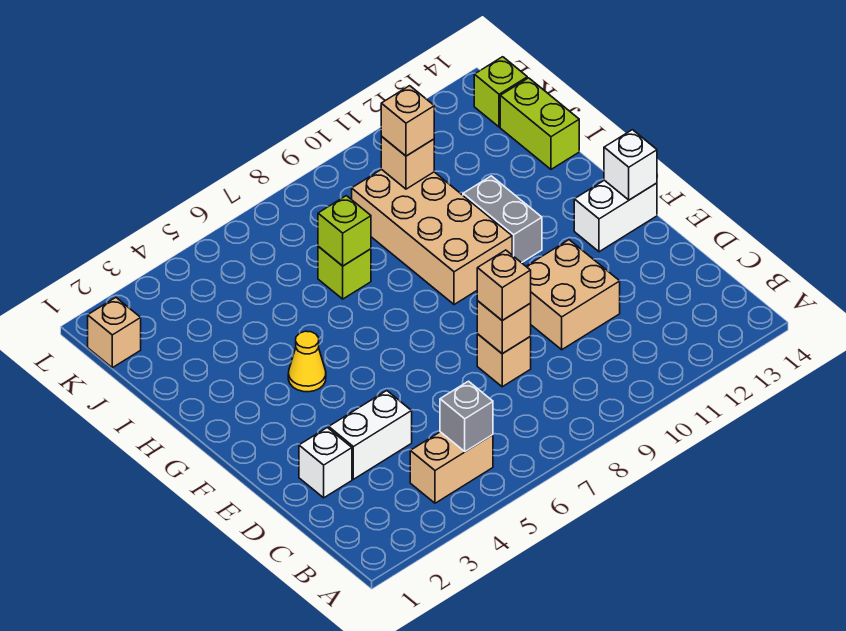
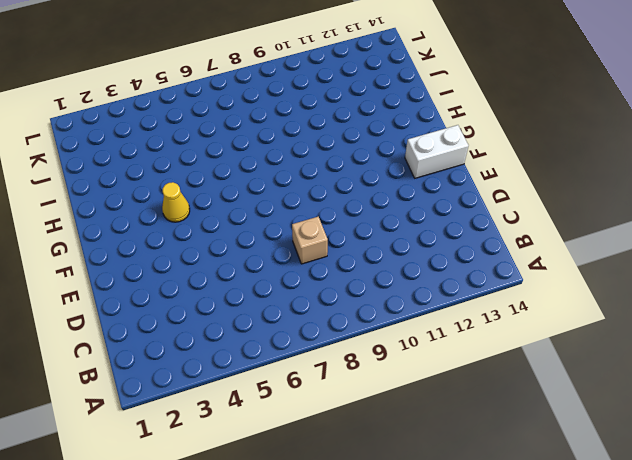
none -> tan brick B4:B5 level 1
none -> white brick D2 level 1
none -> white brick D3:D4 level 1

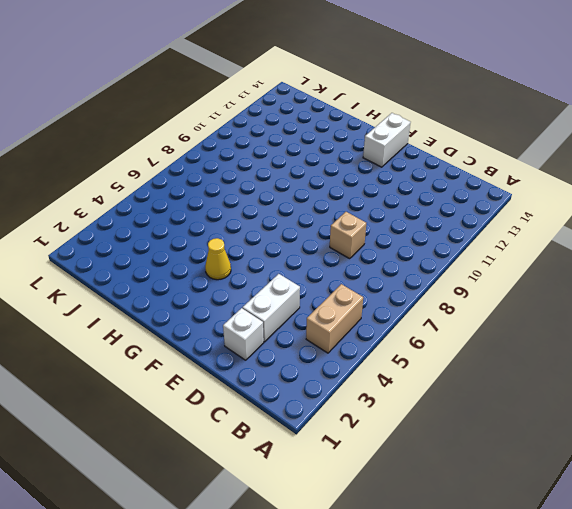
none -> tan brick D10:E11 level 1
none -> tan brick G9:J10 level 1
none -> grey brick G11:H11 level 1

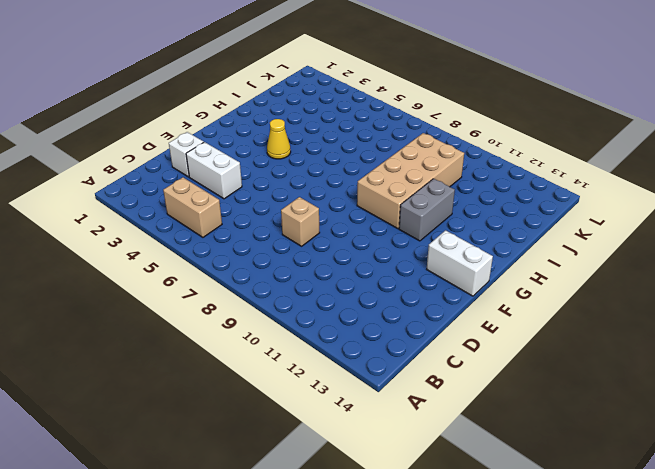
none -> tan brick D10:E11 level 1
none -> lime brick I7 level 1
none -> lime brick I14:J14 level 1

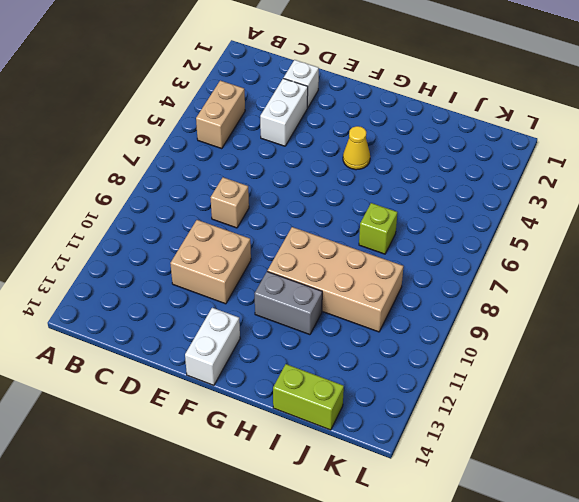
none -> tan brick K1 level 1
none -> lime brick K14 level 1
none -> grey brick B5 level 2

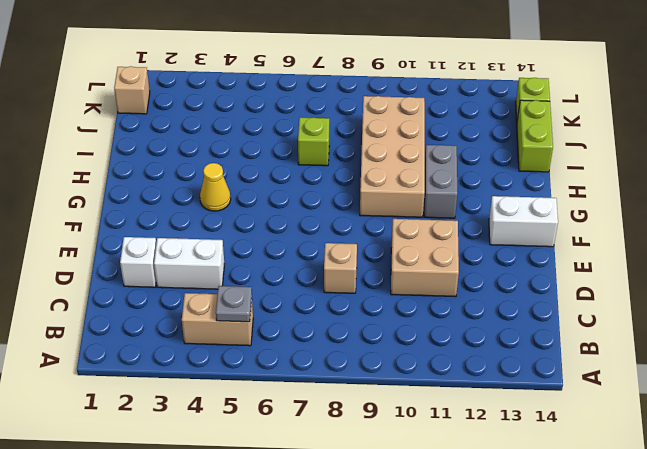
grey plate B5 level 2 -> grey brick B5 level 2
none -> tan brick D8 level 2
none -> white brick F14 level 2
none -> lime brick I7 level 2

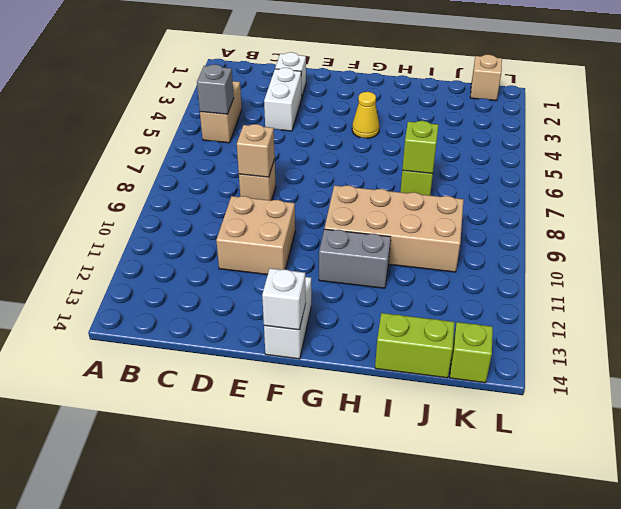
none -> tan brick J10 level 2
none -> tan brick D8 level 3
none -> tan brick J10 level 3

